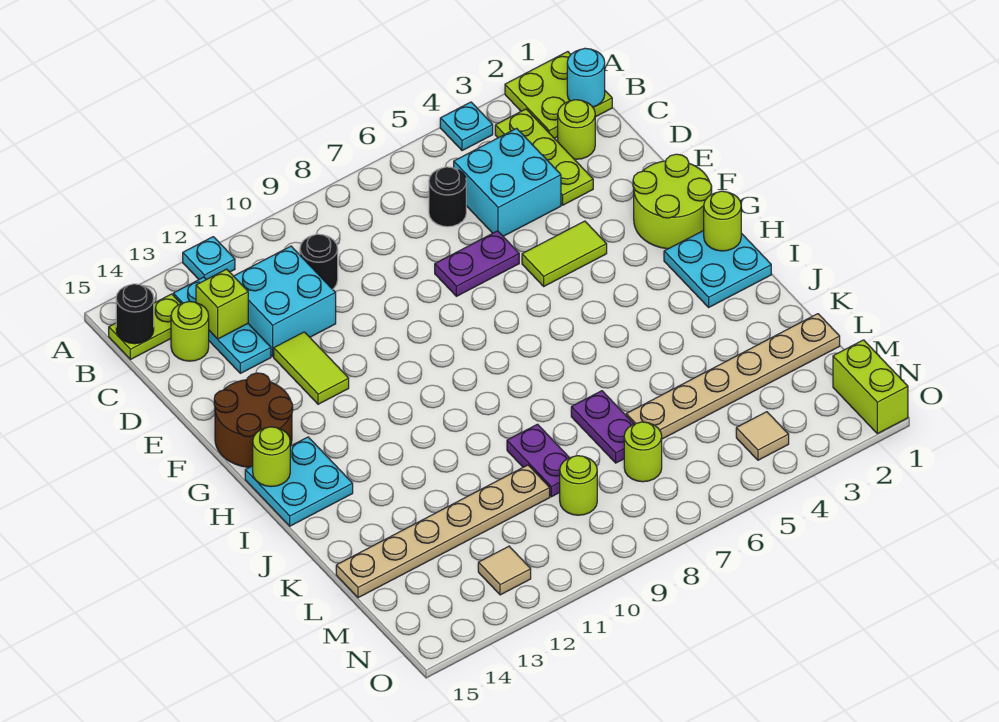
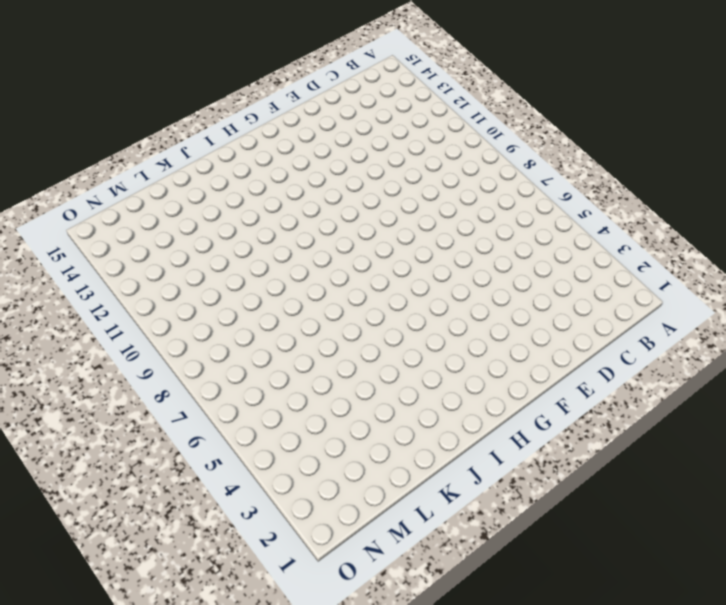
none -> lime plate A1:B2 level 1
none -> cyan plate A4 level 1
none -> cyan plate A12 level 1
none -> lime plate B3:D3 level 1

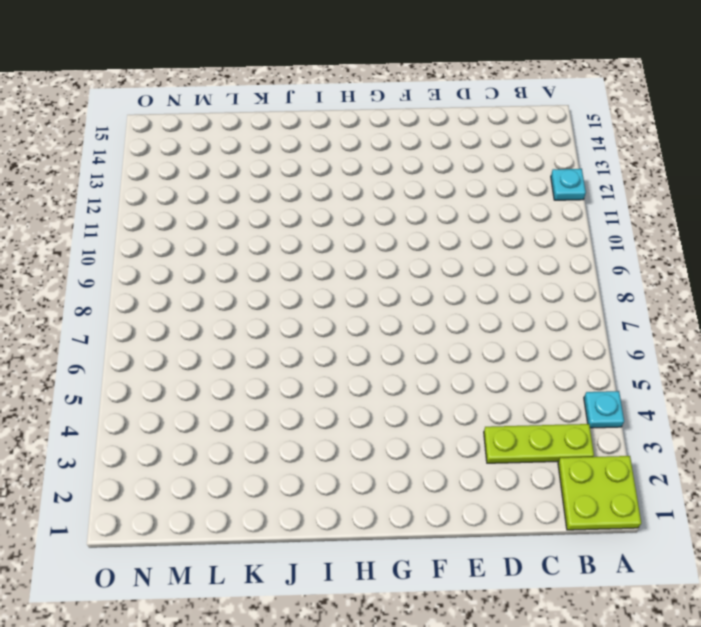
none -> cyan plate B13:D13 level 1
none -> lime plate B14:B15 level 1
none -> lime round brick C2 level 1
none -> cyan brick C4:D5 level 1

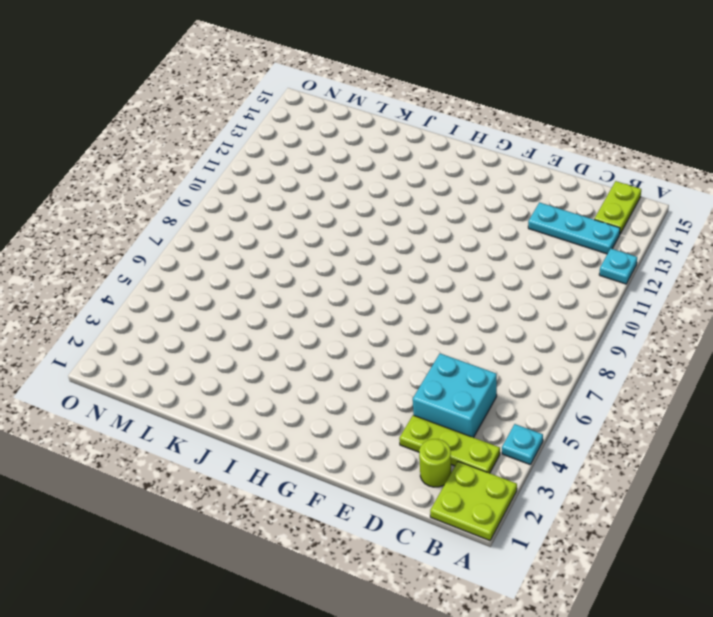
none -> black round brick C6 level 1
none -> black round brick C10 level 1
none -> cyan brick C11:D12 level 1
none -> lime round brick C14 level 1

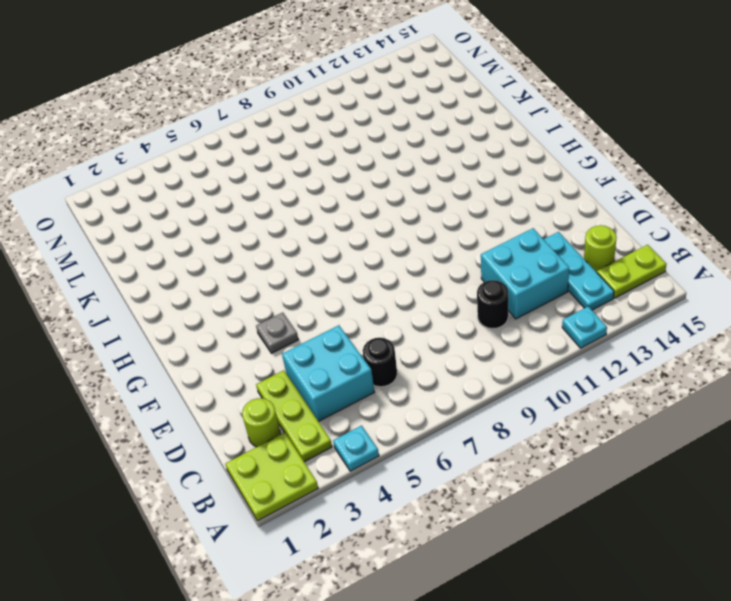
grey plate F4 level 1 -> lime tile F4:F5 level 1
none -> purple plate E6:E7 level 1
none -> lime tile E12:F12 level 1
none -> lime round brick F1:G2 level 1
none -> brown round brick F14:G15 level 1

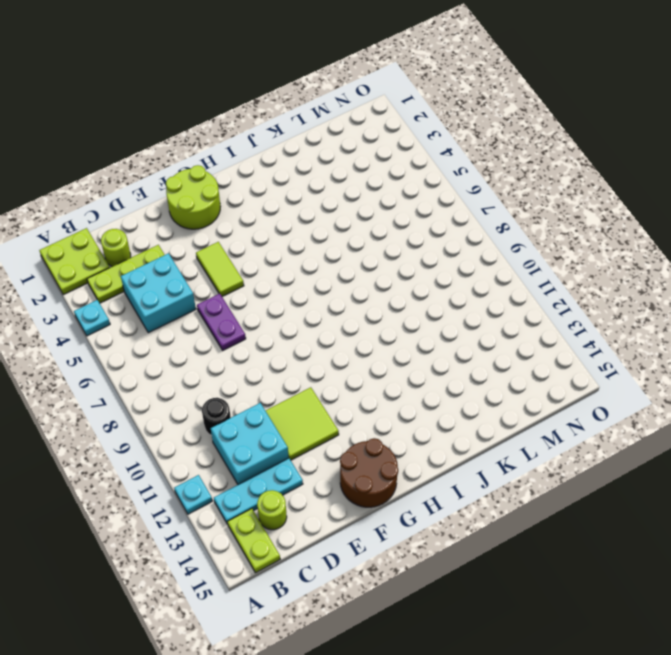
lime tile E11:F12 level 1 -> lime tile E12:F12 level 1
none -> black round brick C6 level 1
none -> cyan plate H1:I2 level 1
none -> cyan plate H14:I15 level 1
none -> purple plate K7:L7 level 1

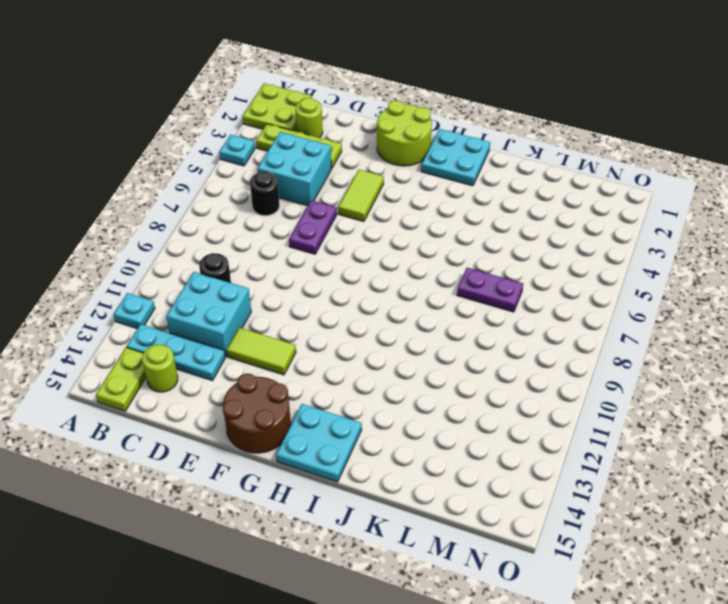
none -> purple plate K9:L9 level 1
none -> tan plate L1:L6 level 1
none -> tan plate L10:L15 level 1
none -> lime round brick M7 level 1

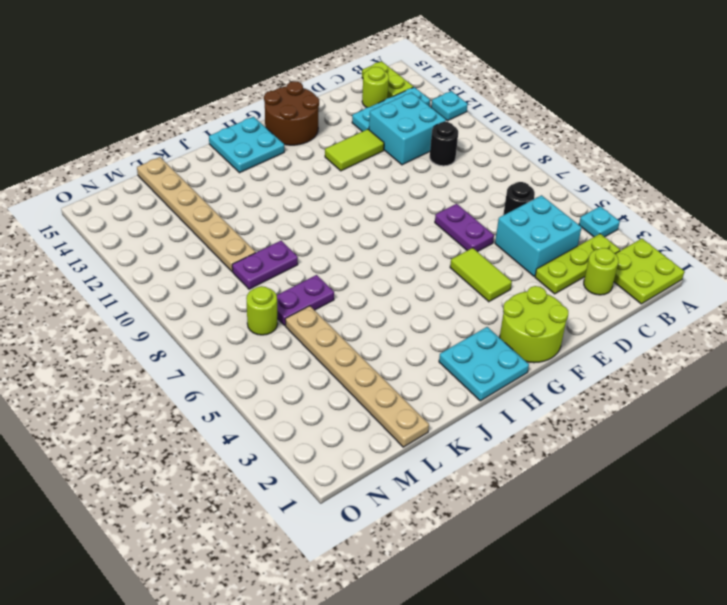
none -> lime round brick M9 level 1
none -> lime brick N1:O1 level 1
none -> tan tile N4 level 1
none -> tan tile N12 level 1

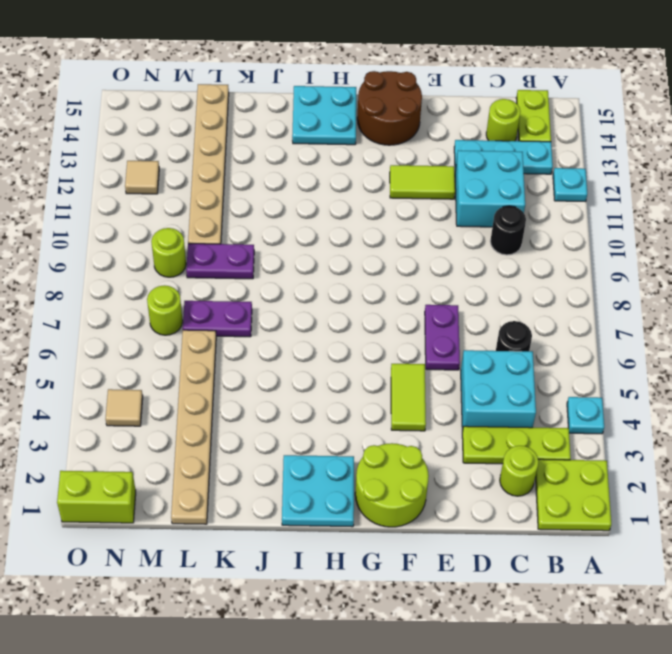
none -> cyan round brick B1 level 2
none -> black round brick B15 level 2
none -> lime brick C13 level 2
none -> lime round brick H1 level 2

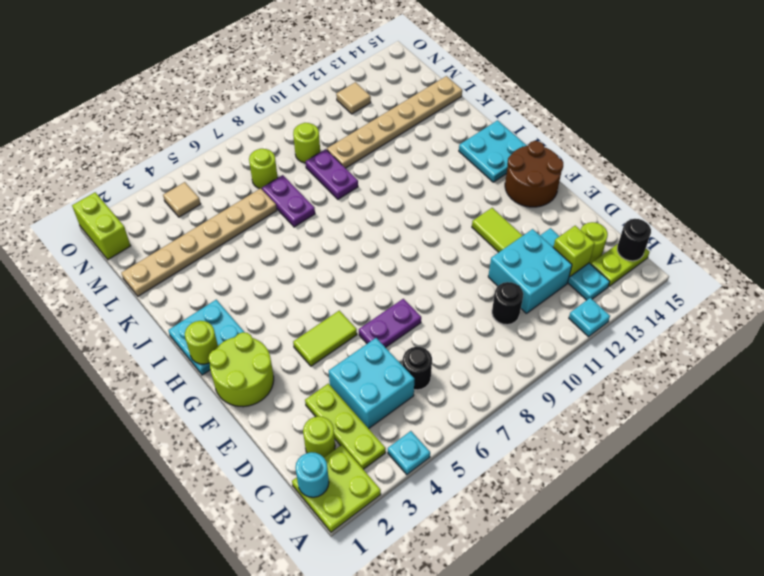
none -> lime round brick H15 level 2

